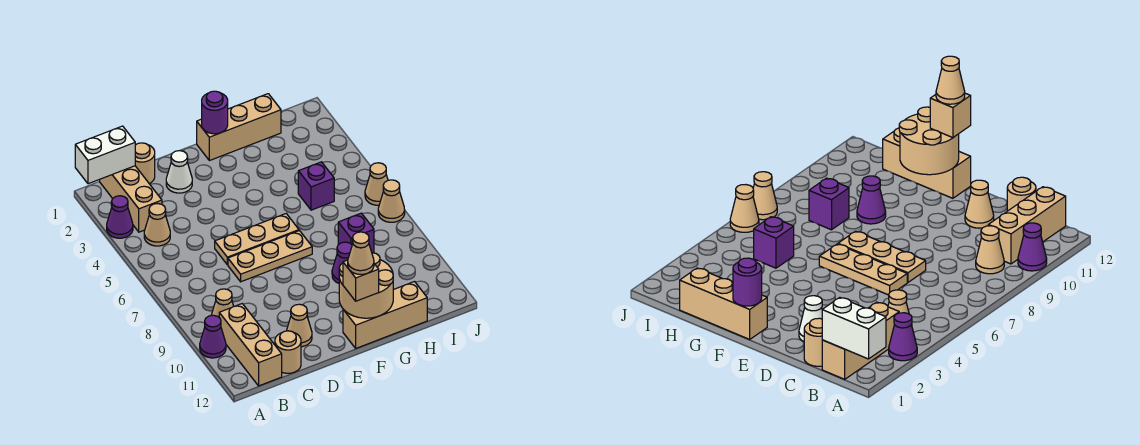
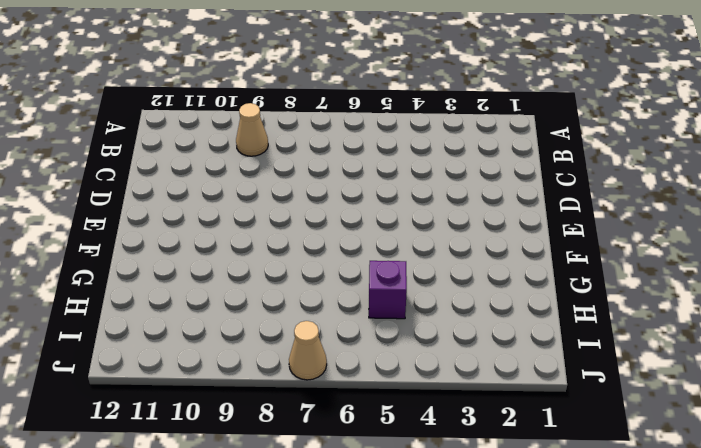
none -> purple cone A3 level 1
none -> purple cone A10 level 1
none -> tan brick B1:B3 level 1

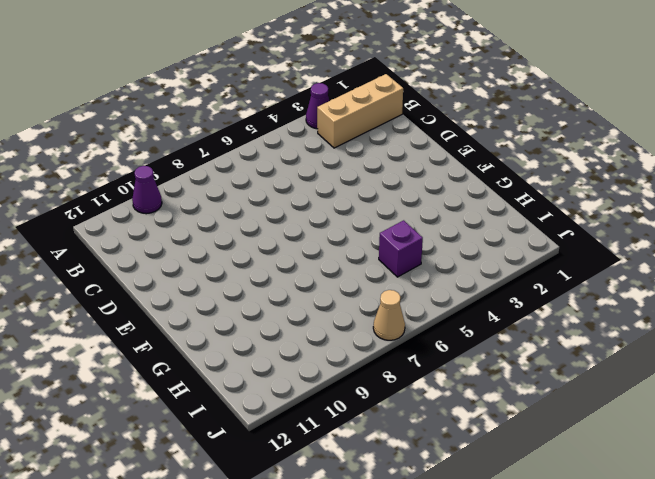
none -> tan cone B4 level 1
none -> tan cone B9 level 1
none -> tan brick B10:B12 level 1

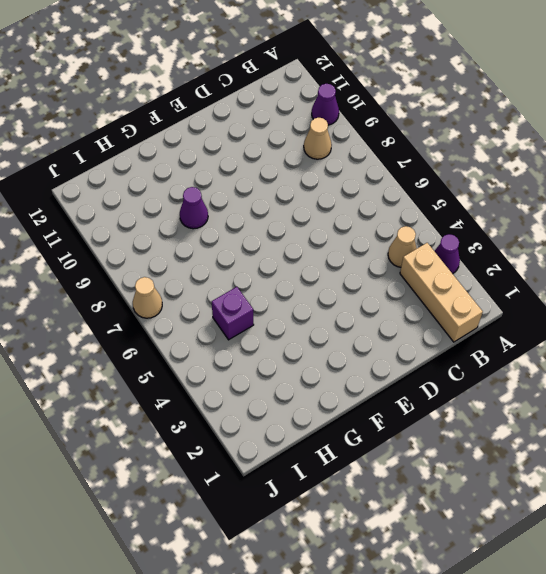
none -> tan brick B10:B12 level 1
none -> tan round brick C1 level 1
none -> tan round brick C12 level 1

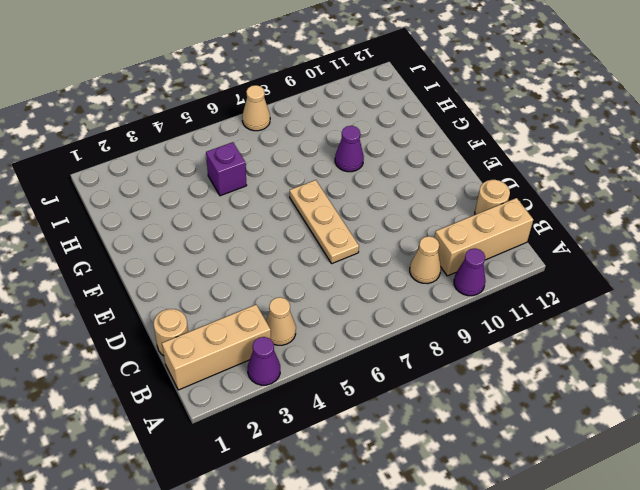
none -> white cone D2 level 1
none -> tan plate D6:F6 level 1
none -> tan cone D11 level 1

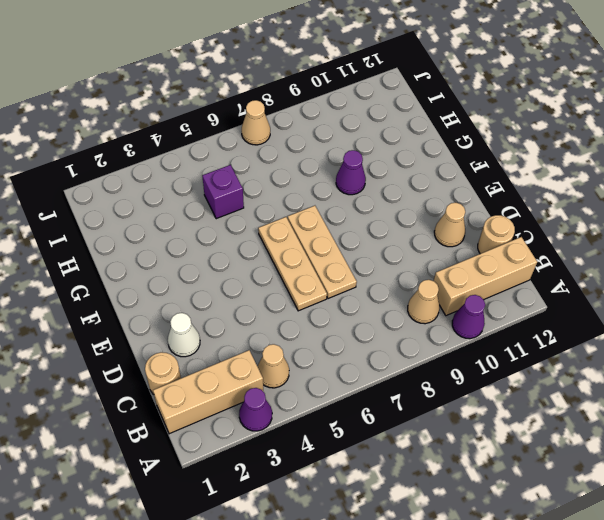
none -> tan brick F1:H1 level 1
none -> tan brick F12:H12 level 1
none -> purple brick H8 level 1

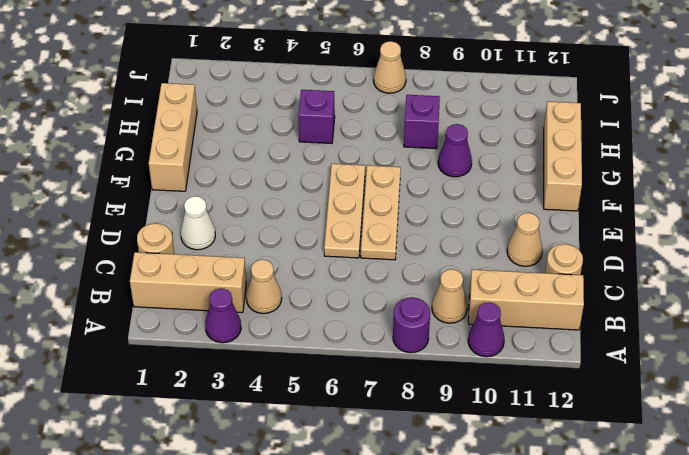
purple round brick A8 level 1 -> purple round brick F1 level 2
none -> tan cone J6 level 1
none -> white brick A1:B1 level 2
none -> tan round brick F11:G12 level 2

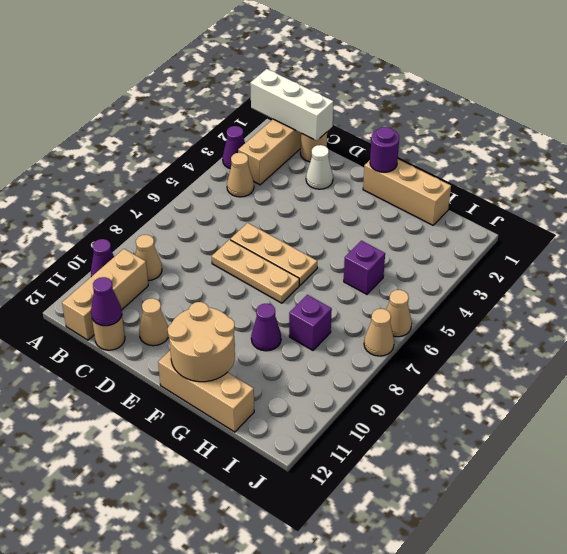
white brick A1:C1 level 2 -> white brick A1:B1 level 2
purple cone C12 level 2 -> none
none -> tan brick F12 level 3
none -> tan cone F12 level 4

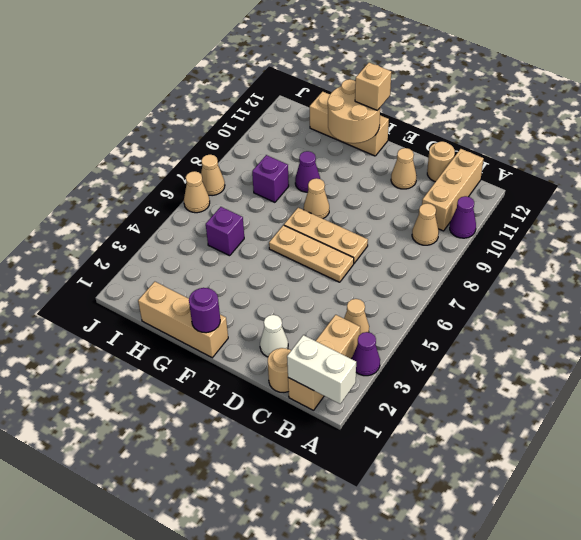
tan cone F8 level 1 -> tan cone F12 level 4

